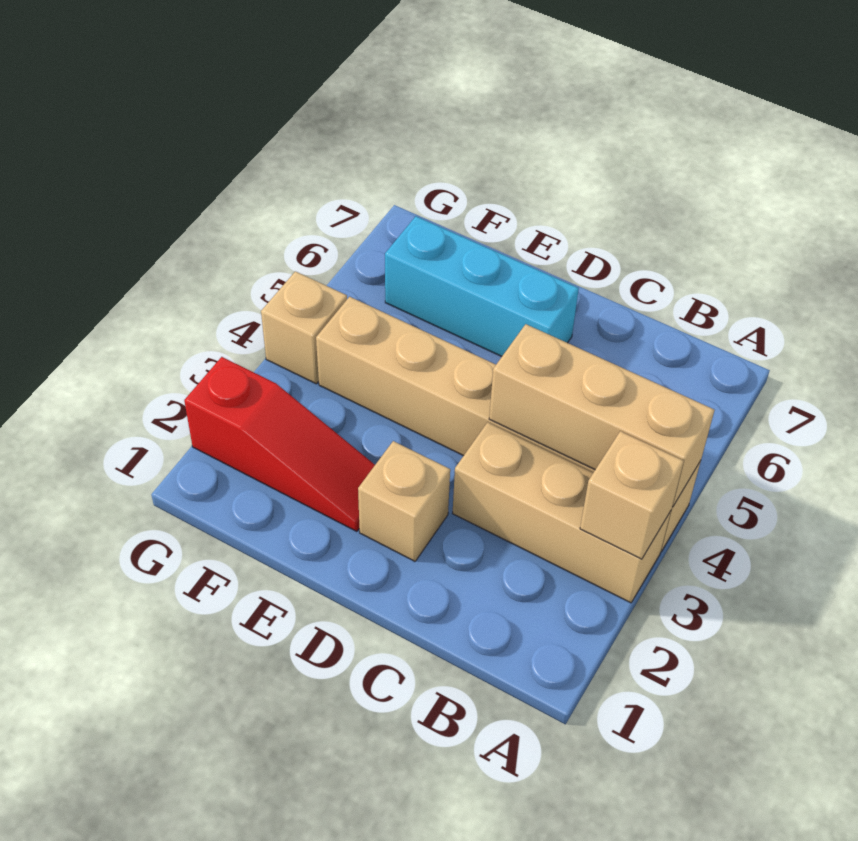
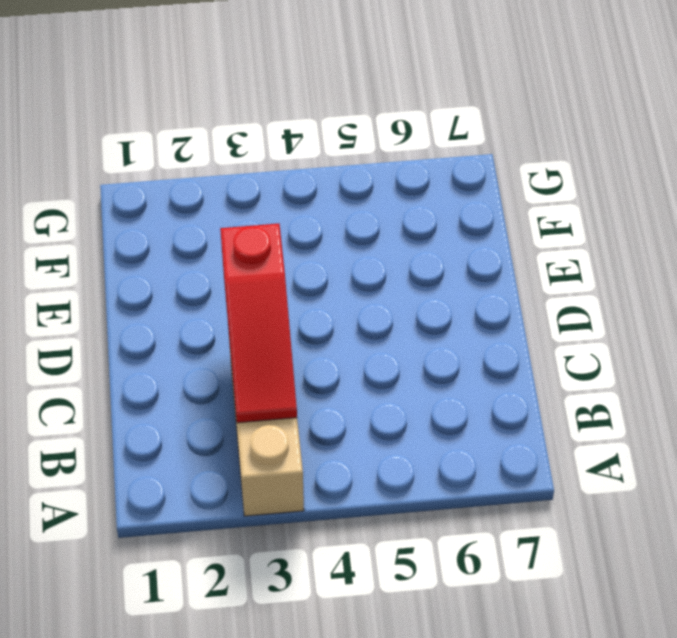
red slope B3:D3 level 2 top D -> red slope E2:G2 level 1 top G
none -> tan brick A4:F4 level 1
none -> tan brick D2 level 1

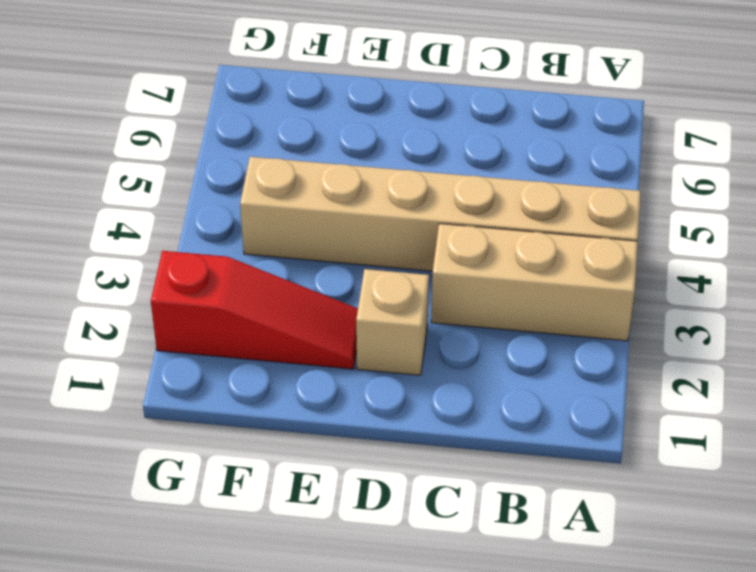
none -> cyan brick D6:F6 level 1
none -> tan brick G4 level 1

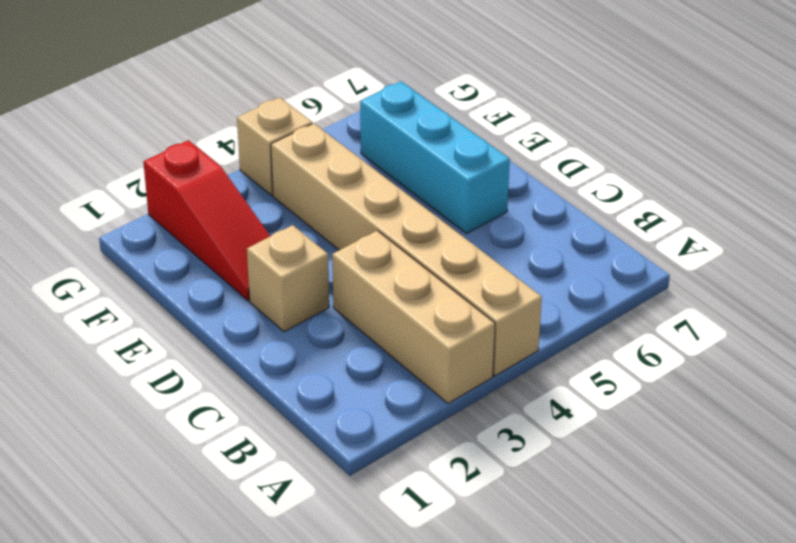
none -> tan brick A3 level 2
none -> tan brick A4:C4 level 2

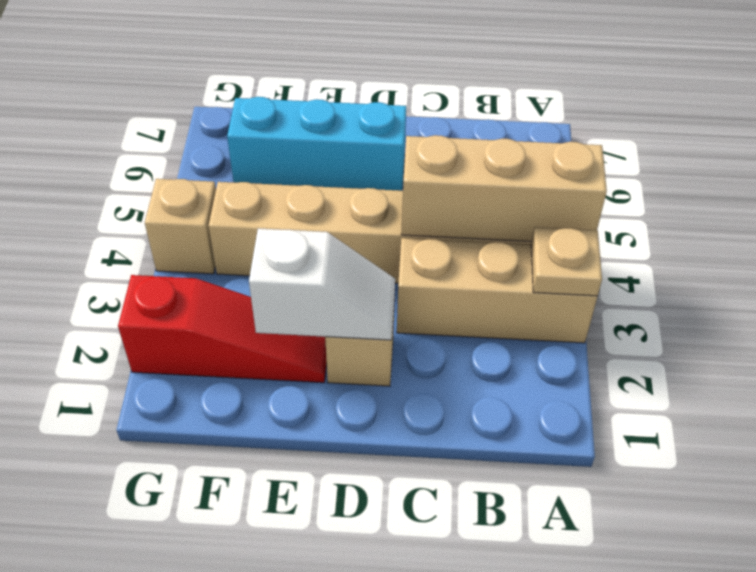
tan plate A3 level 2 -> tan brick A3 level 2
white slope D2:E2 level 2 top E -> none

